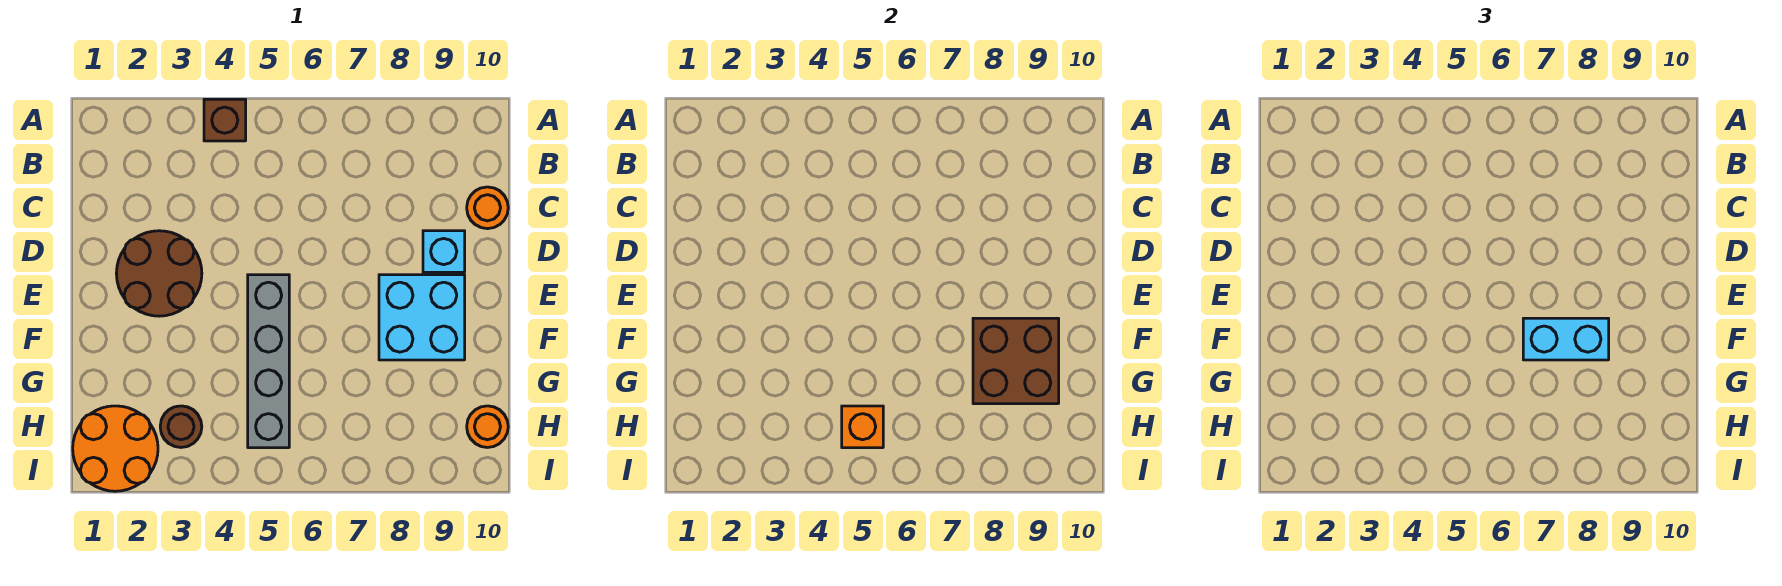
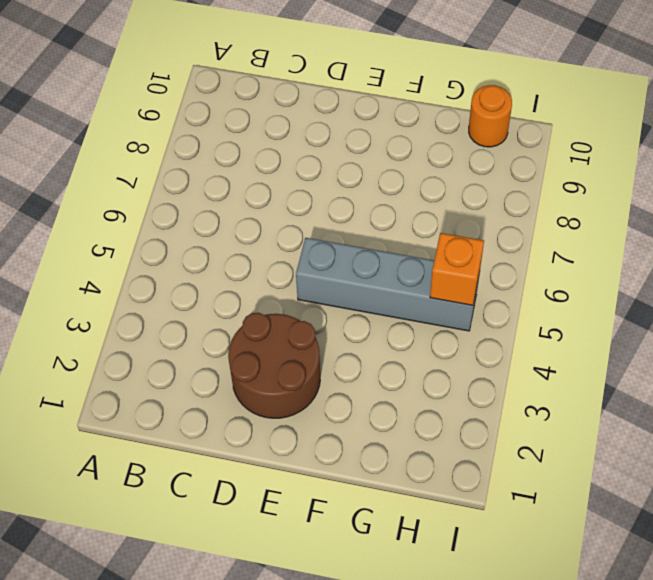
none -> brown brick A4 level 1
none -> orange round brick C10 level 1
none -> cyan brick D9 level 1

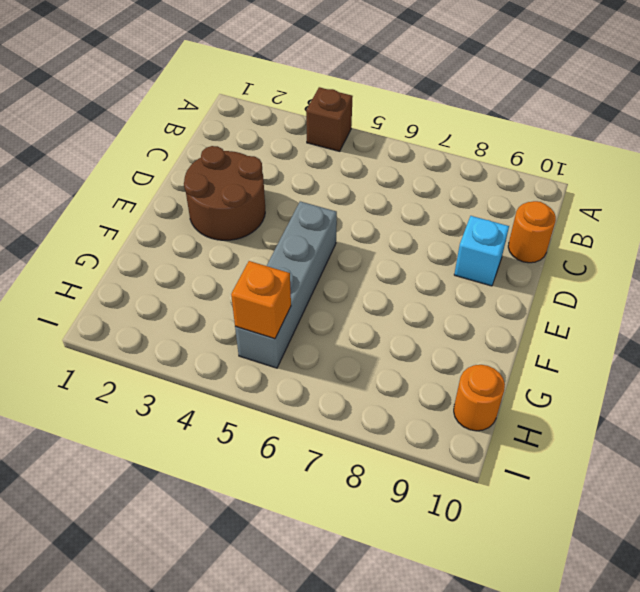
none -> cyan brick E8:F9 level 1
none -> orange round brick H1:I2 level 1
none -> brown round brick H3 level 1

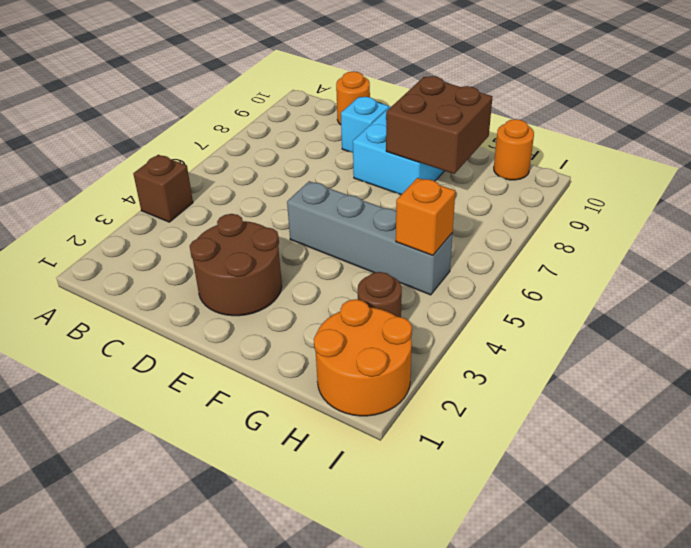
none -> cyan brick F7:F8 level 3

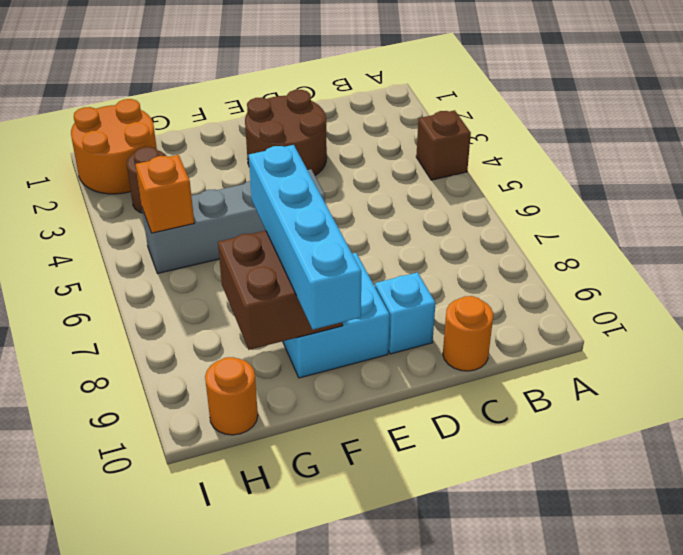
cyan brick F7:F10 level 3 -> cyan brick F7:F8 level 3

